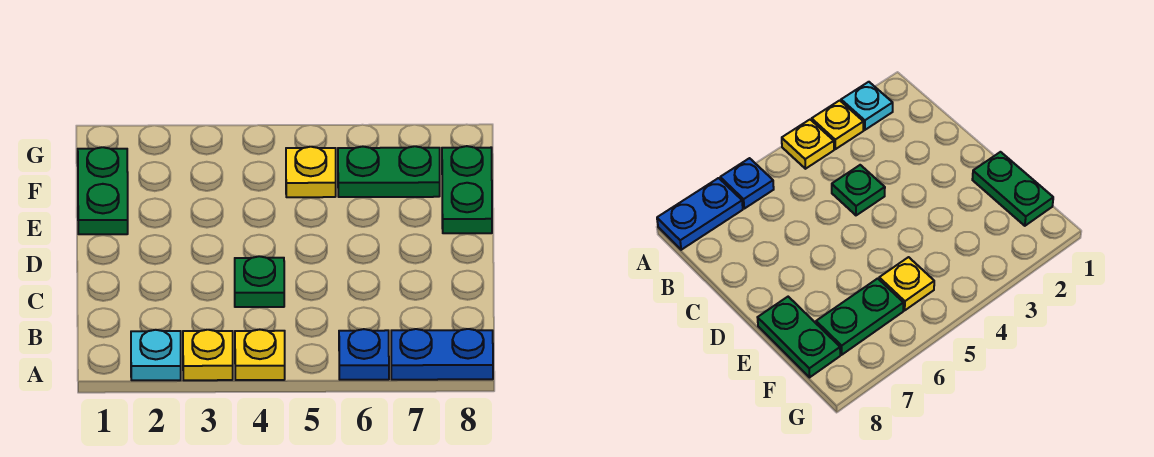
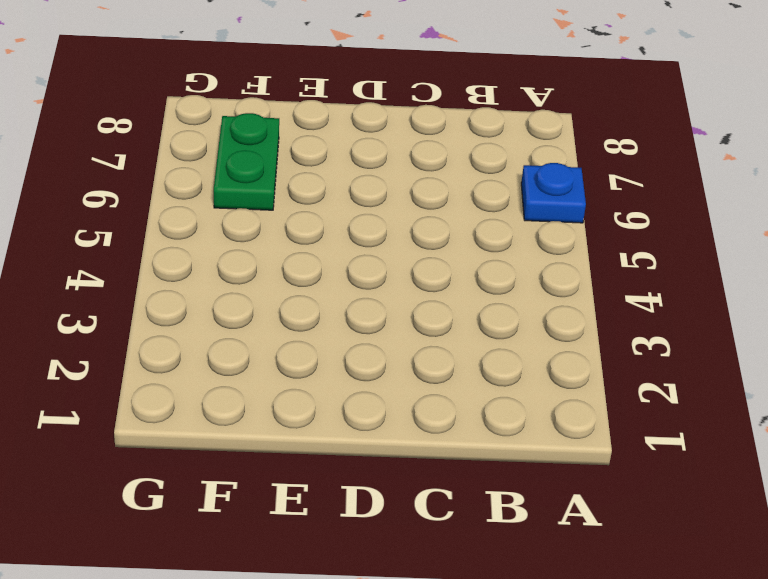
none -> cyan plate A2 level 1
none -> yellow plate A3 level 1

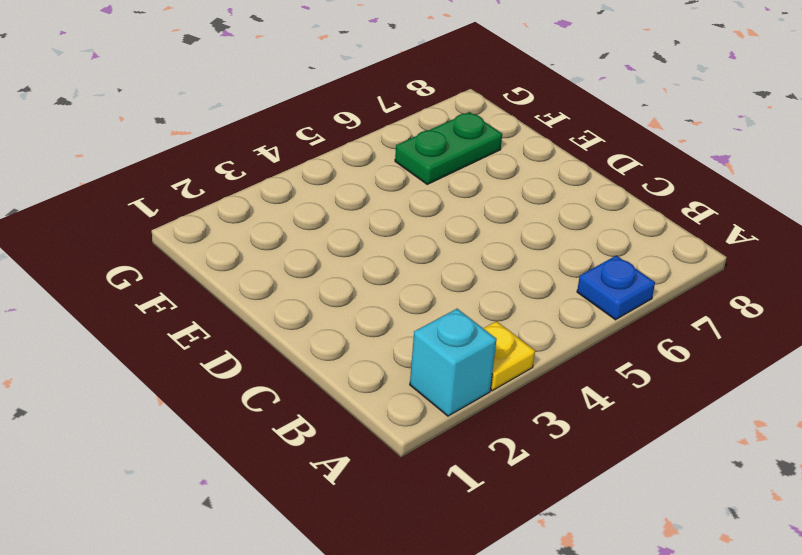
cyan brick A2 level 1 -> cyan plate A2 level 1
none -> yellow plate A4 level 1
none -> blue plate A7:A8 level 1

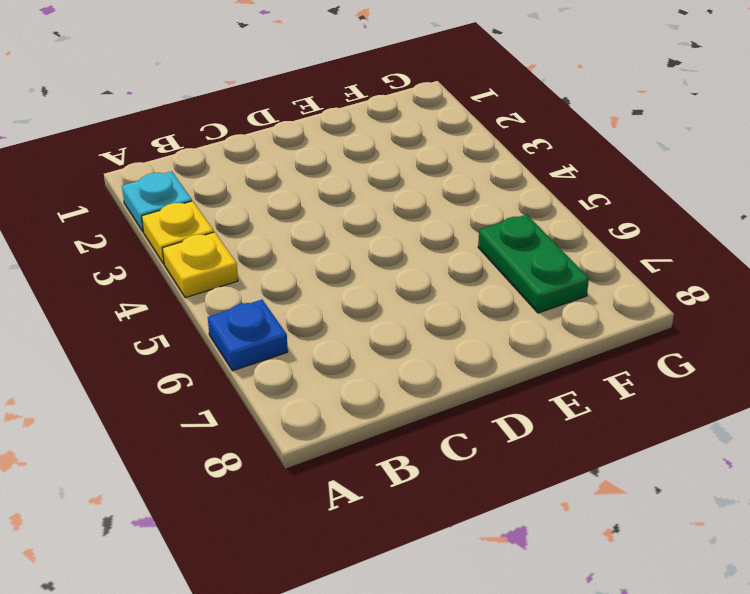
none -> blue plate A7:A8 level 1
none -> green plate C4 level 1

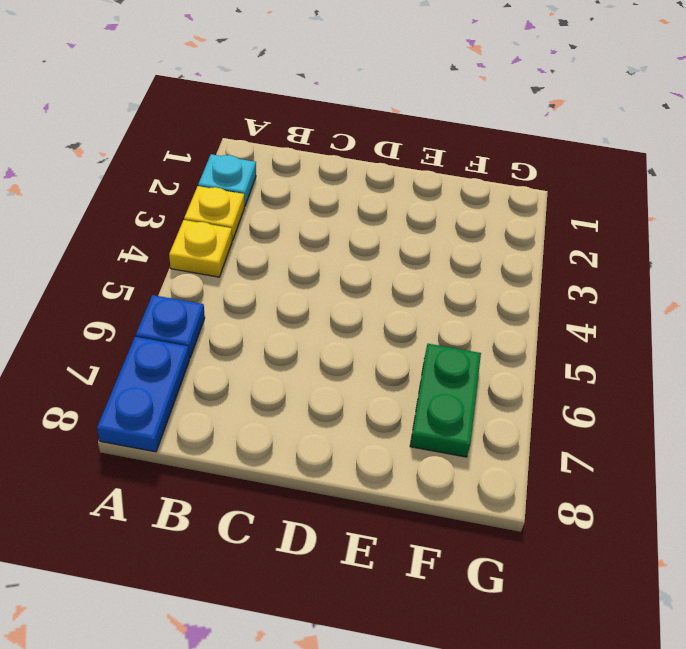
none -> green plate C4 level 1
none -> green plate E1:F1 level 1

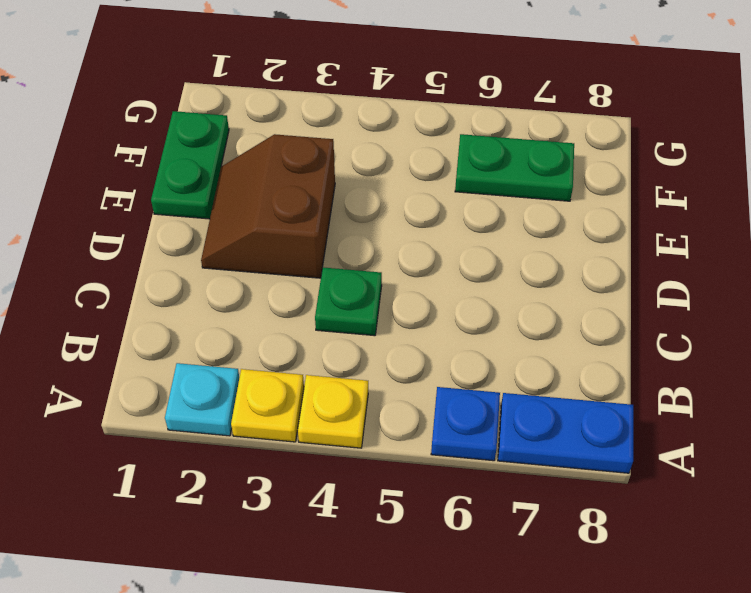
brown slope D2:E3 level 1 top 3 -> none
none -> green plate E8:F8 level 1
none -> yellow plate F5 level 1

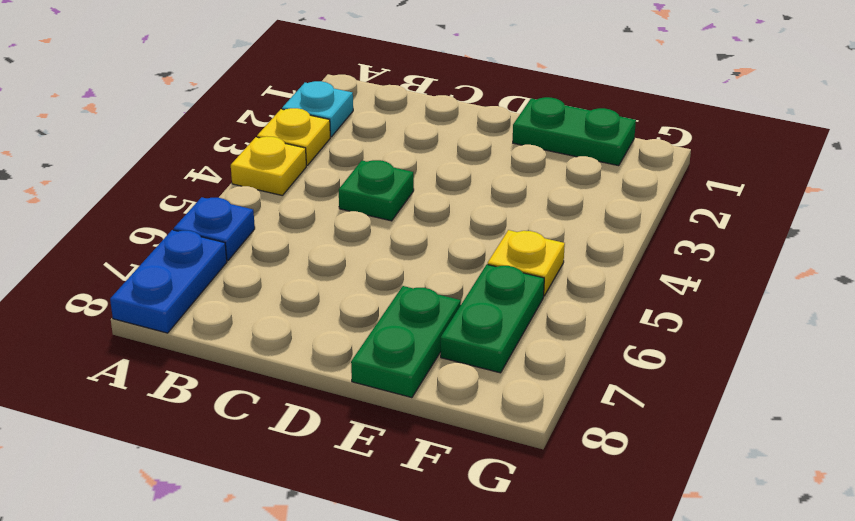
green plate E7:E8 level 1 -> green plate E8:F8 level 1

